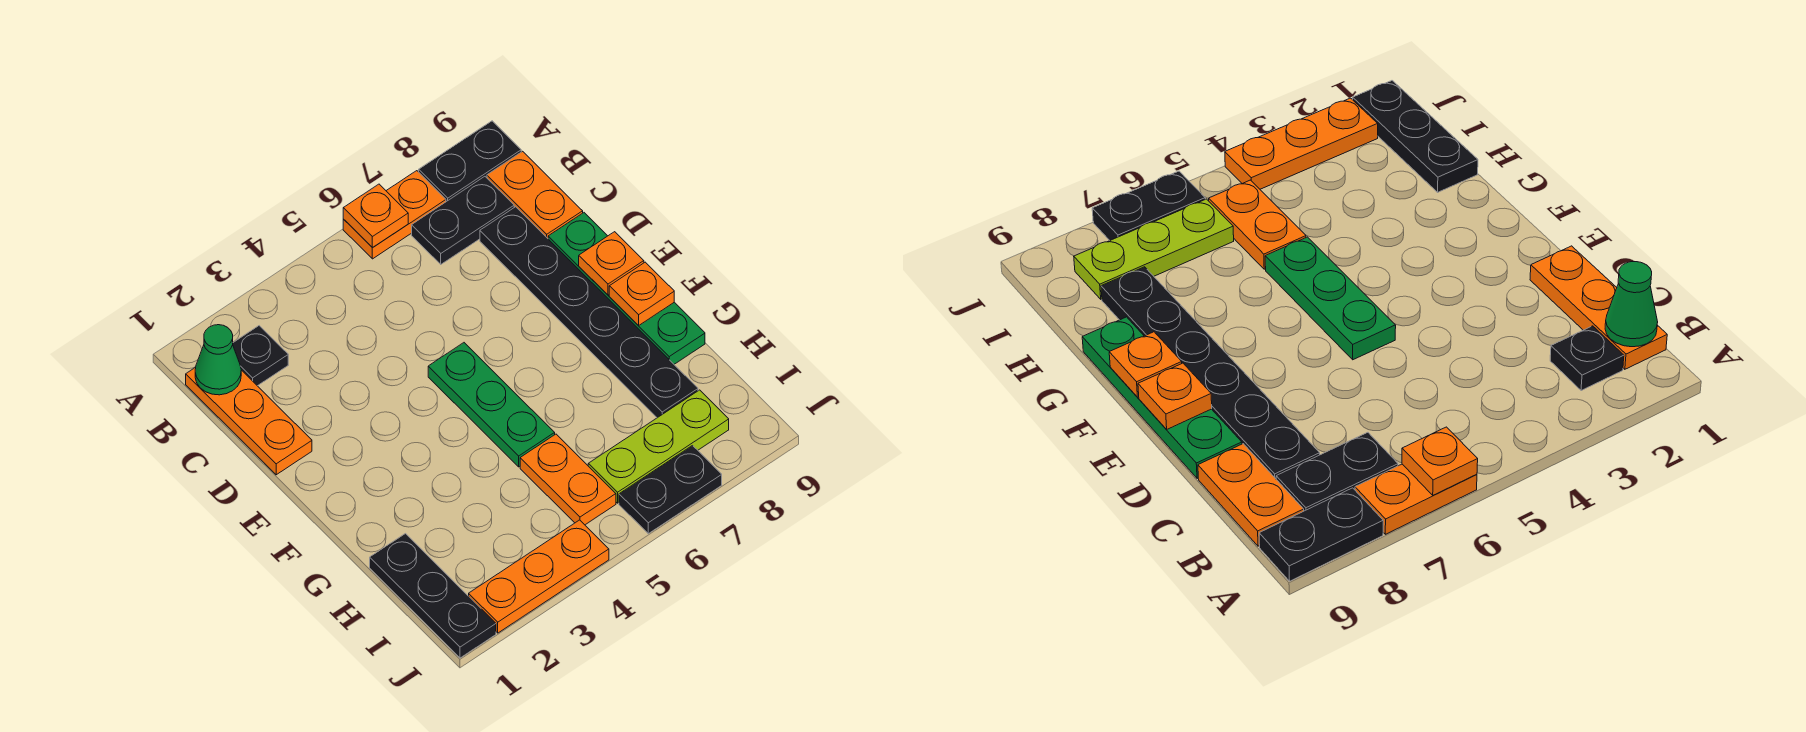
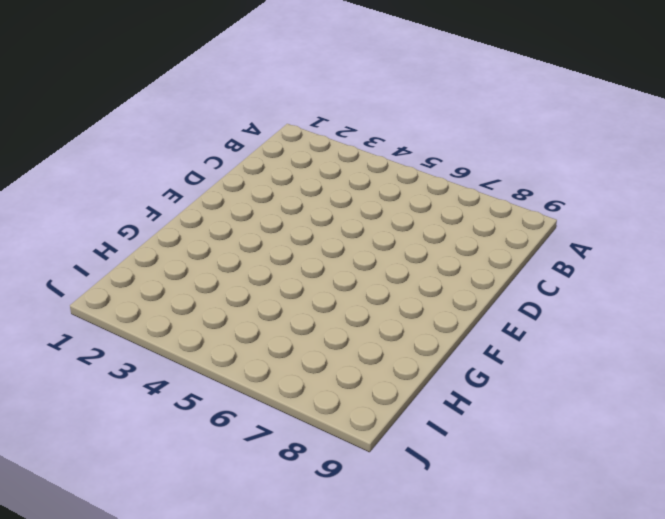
none -> orange plate A6:A7 level 1
none -> black plate A8:A9 level 1
none -> orange plate B1:D1 level 1

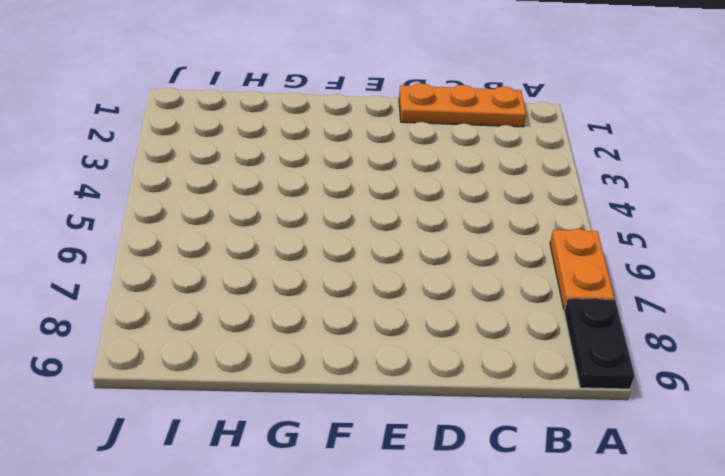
none -> black plate B2 level 1
none -> black plate B7:B8 level 1
none -> orange plate B9:C9 level 1

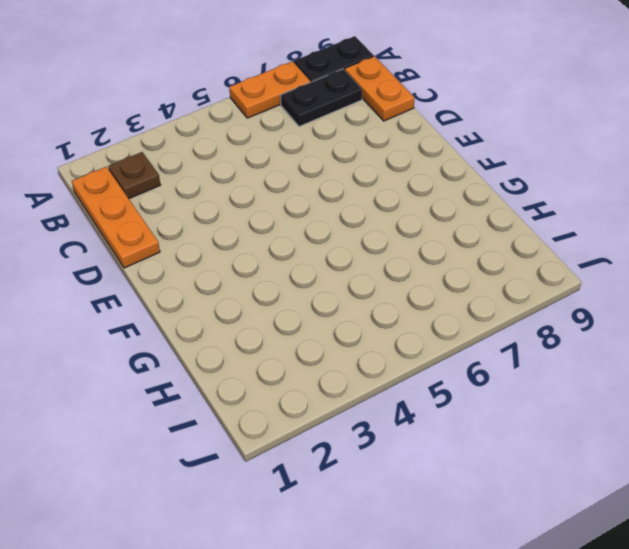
brown plate B2 level 1 -> black plate B2 level 1
none -> black plate C8:H8 level 1
none -> green plate D9:G9 level 1
none -> green plate E5:G5 level 1

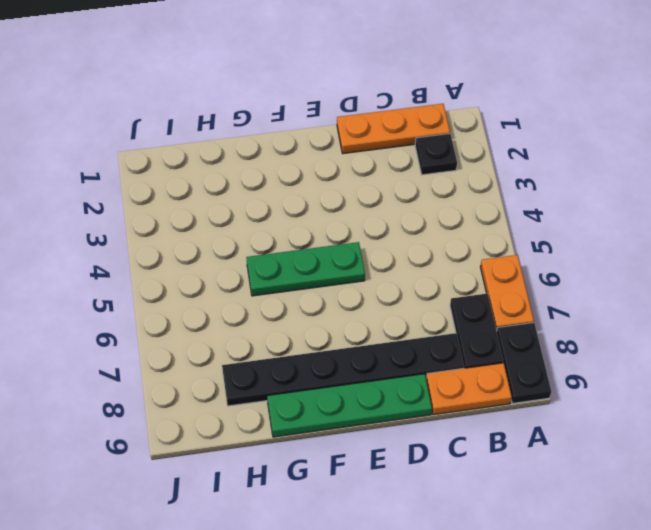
none -> black plate H1:J1 level 1
none -> orange plate H5:I5 level 1
none -> lime plate I6:I8 level 1

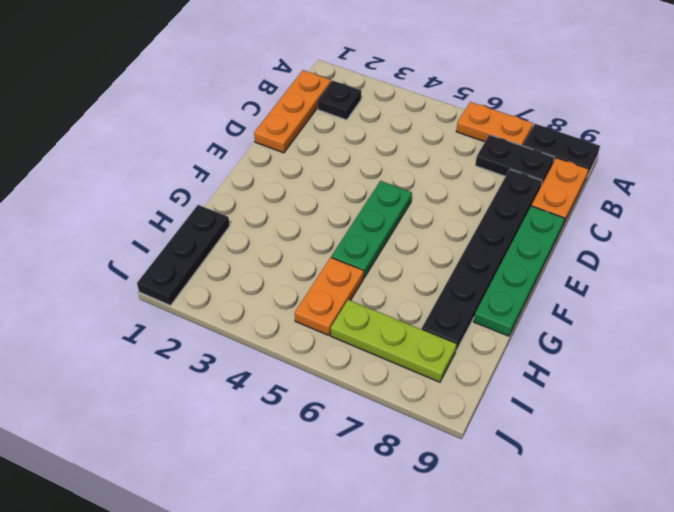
none -> orange plate J2:J4 level 1
none -> black plate J6:J7 level 1
none -> orange plate A6 level 2

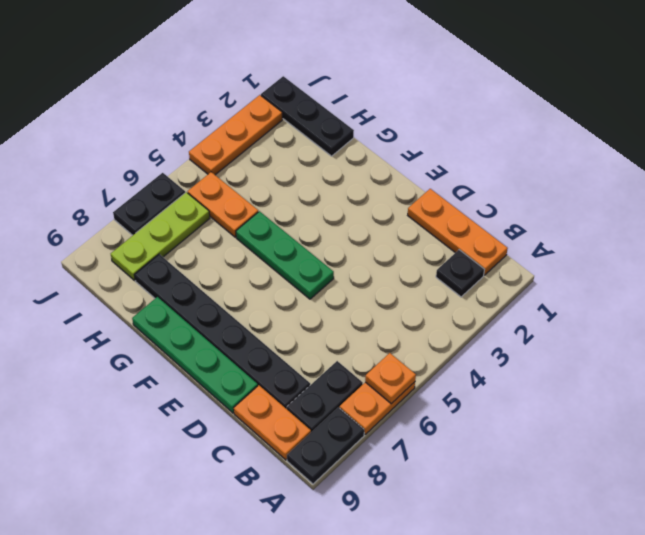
none -> green cone B1 level 2
none -> orange plate E9 level 2
none -> orange plate F9 level 2

